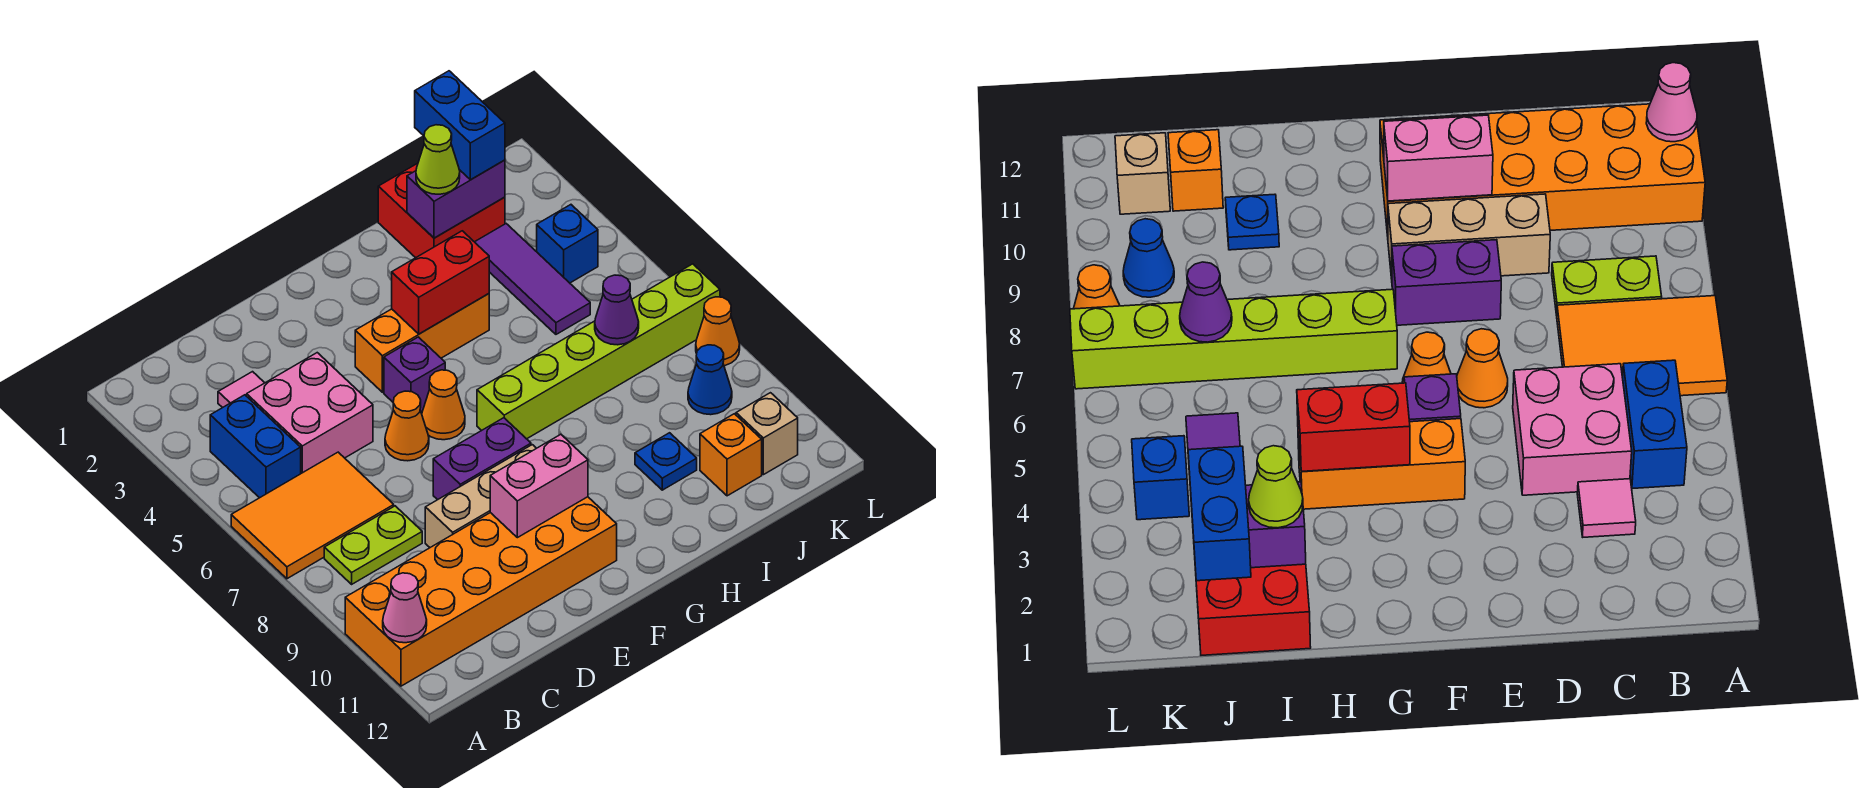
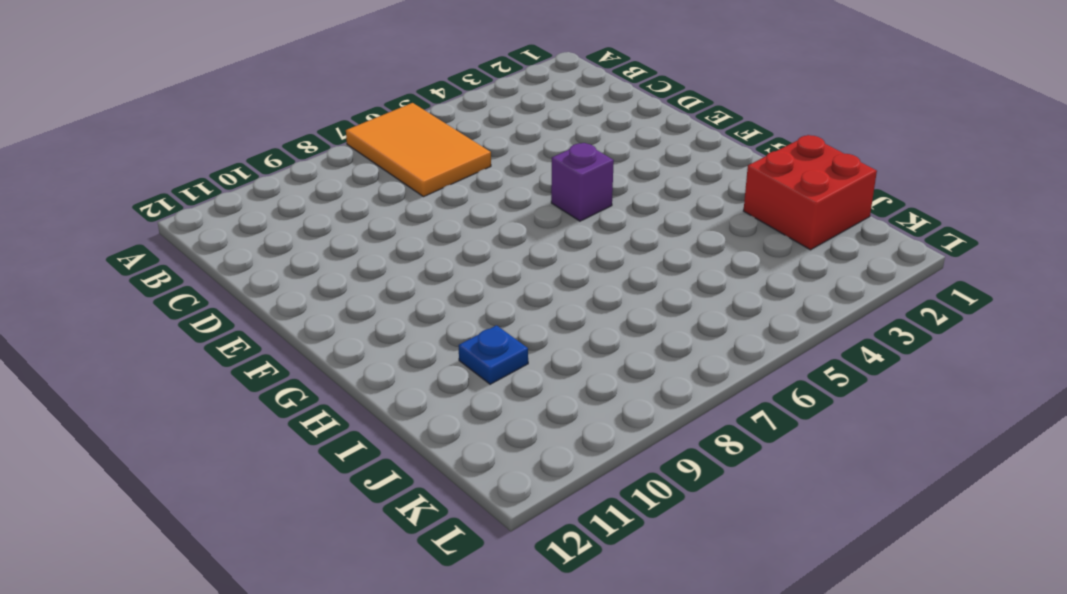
none -> orange brick A10:F11 level 1
none -> blue brick B4:B5 level 1
none -> lime plate B8:C8 level 1

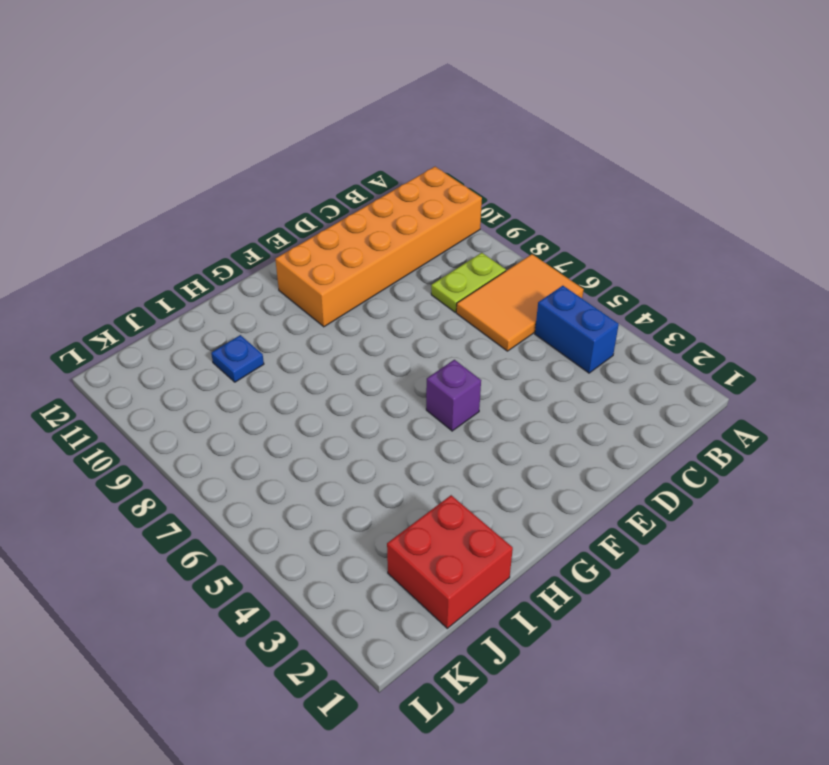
none -> pink tile C3 level 1
none -> pink brick C4:D5 level 1
none -> tan brick D9:F9 level 1

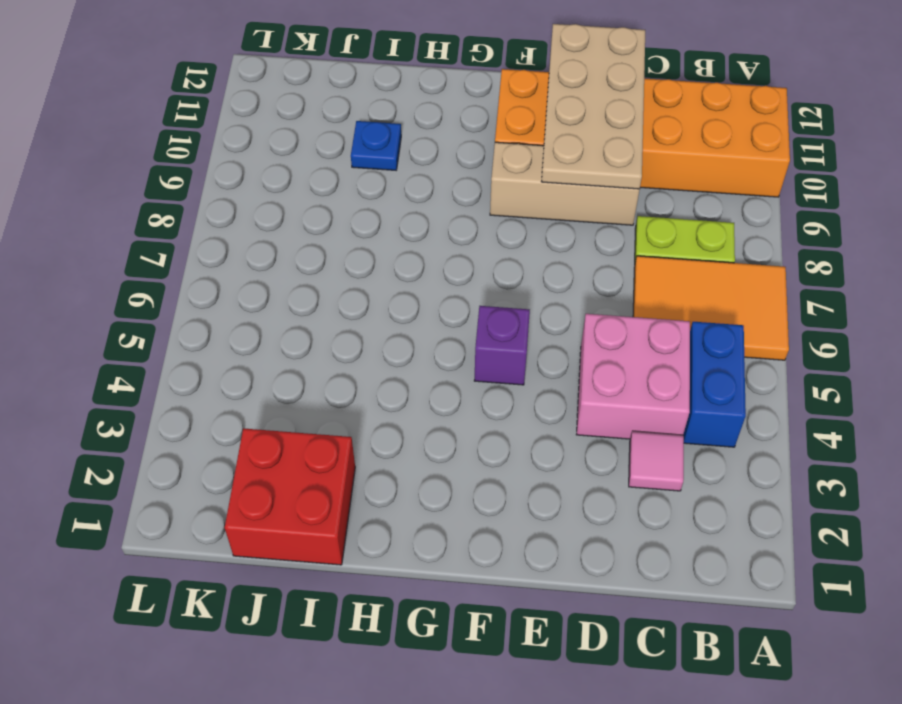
tan plate D9:E12 level 2 -> pink brick E10:F10 level 2
none -> orange cone E6 level 1
none -> purple brick E8:F8 level 1
none -> orange brick F4:H4 level 1

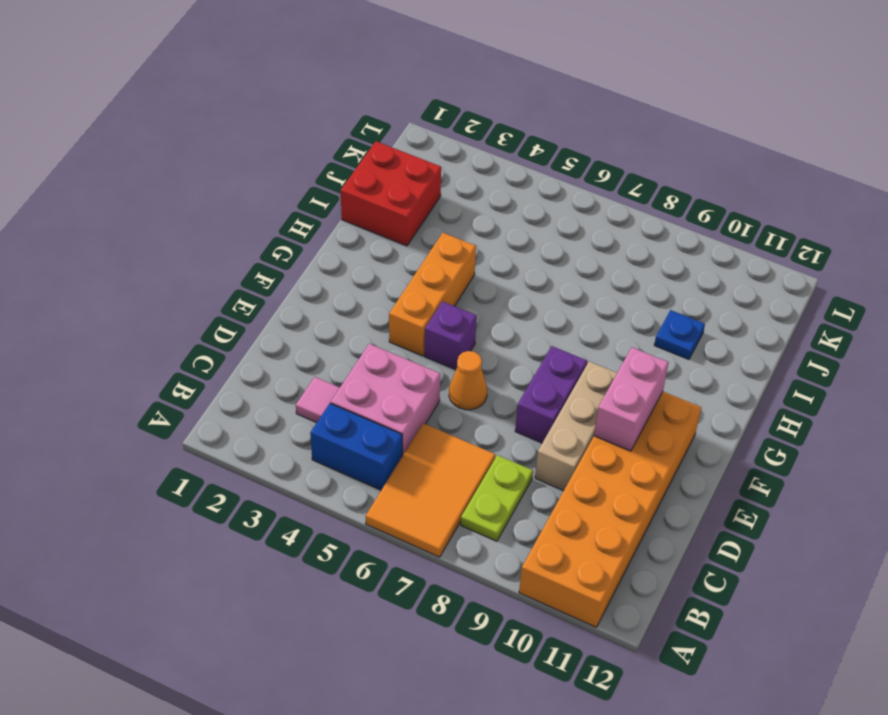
none -> orange cone F6 level 1
none -> lime brick G7:L7 level 1
none -> purple tile J3:J5 level 1

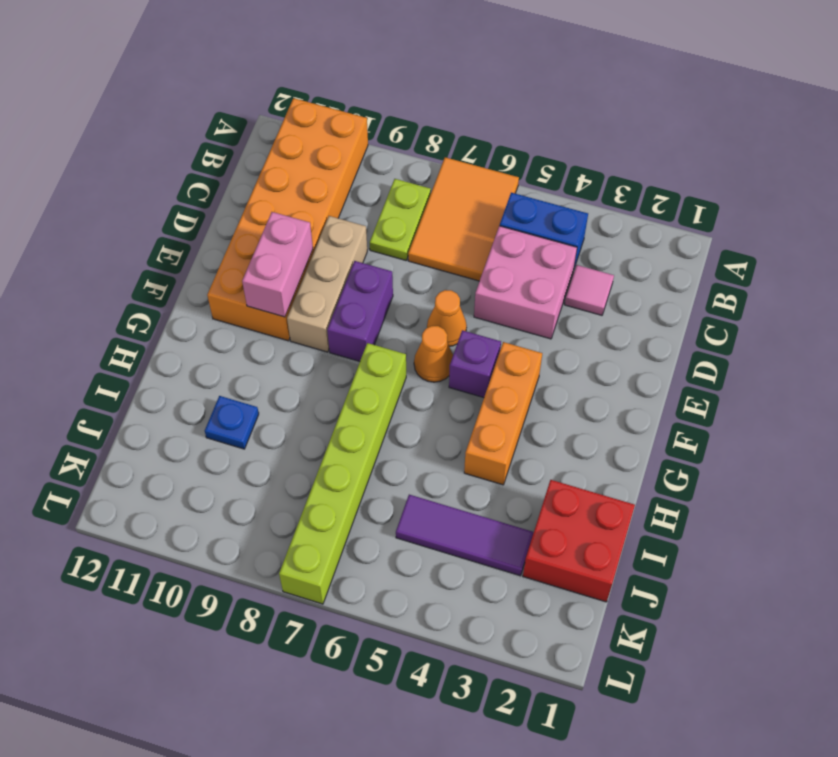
none -> orange brick J11 level 1
none -> blue brick K4 level 1
none -> blue cone K9 level 1

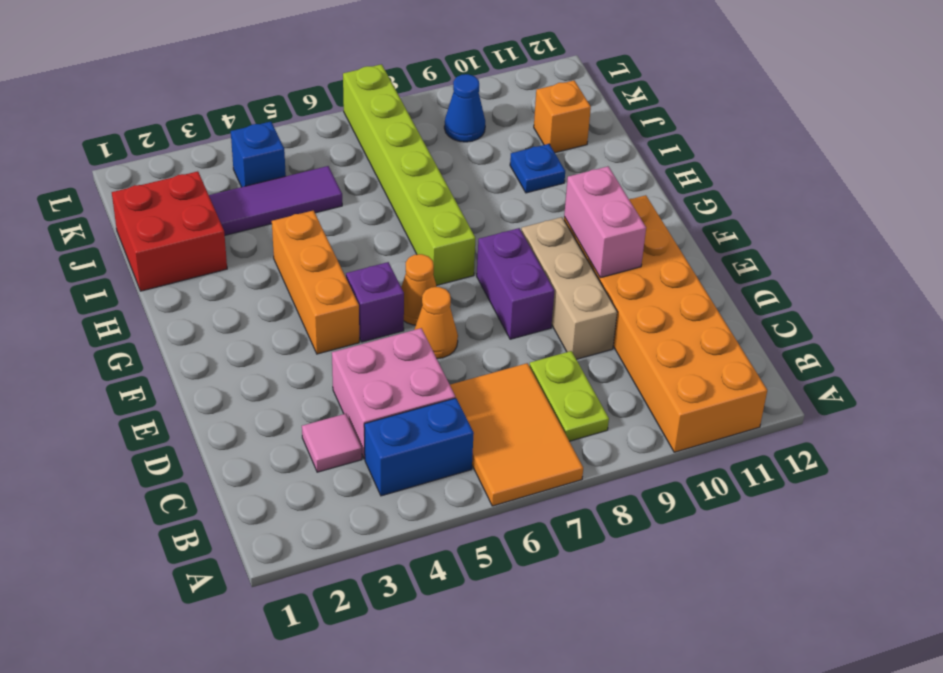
none -> tan brick K11 level 1
none -> orange cone L8 level 1
none -> pink cone A11 level 2

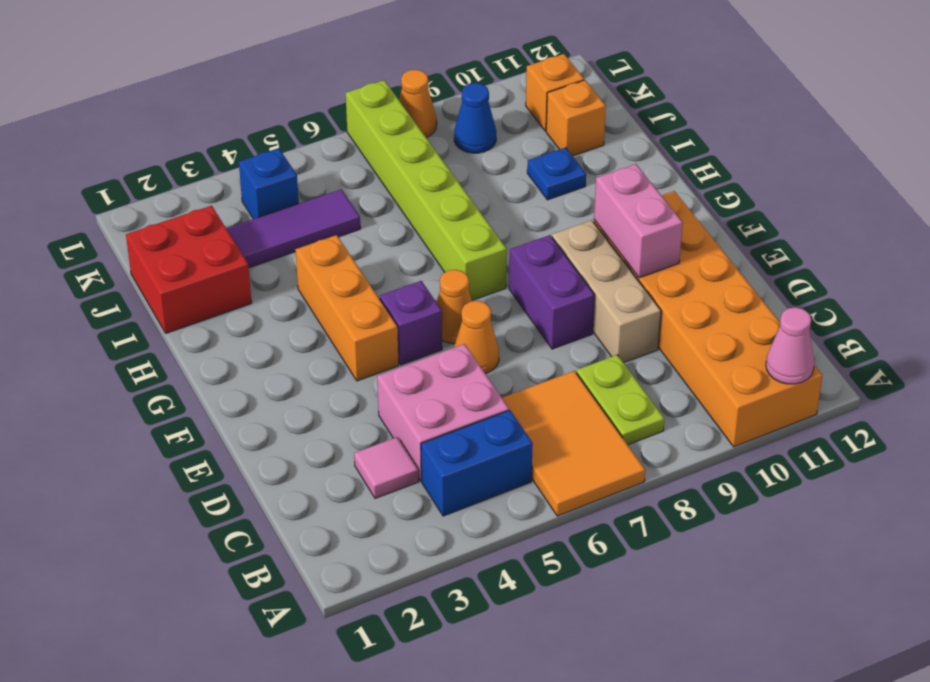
orange brick K11 level 1 -> tan brick K11 level 1
none -> red brick G4:H4 level 2
none -> purple brick I2:J2 level 2
none -> purple cone J7 level 2

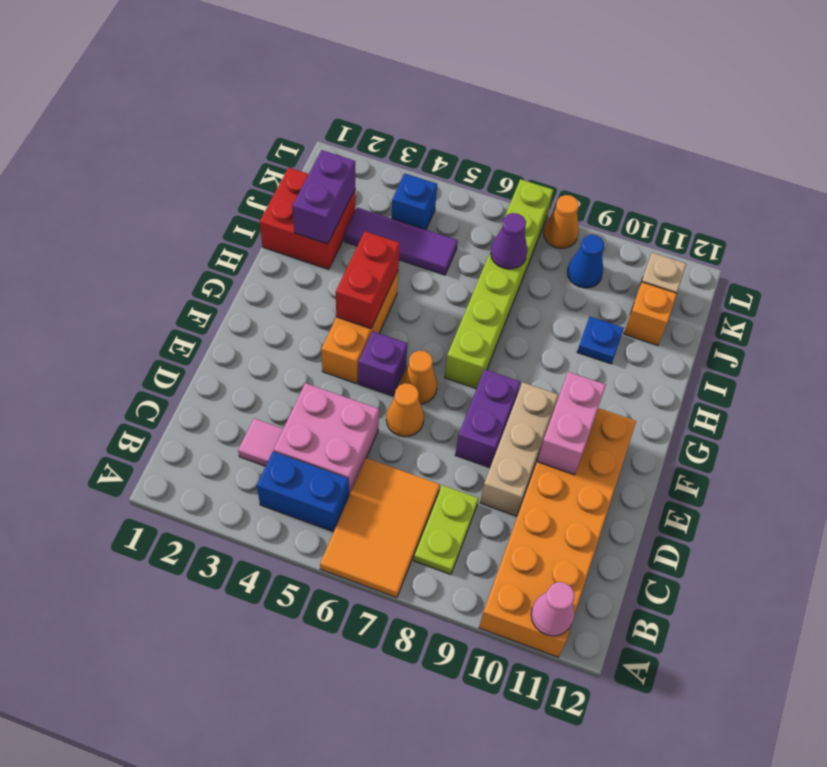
none -> lime cone I2 level 3
none -> blue brick J1:J2 level 3

